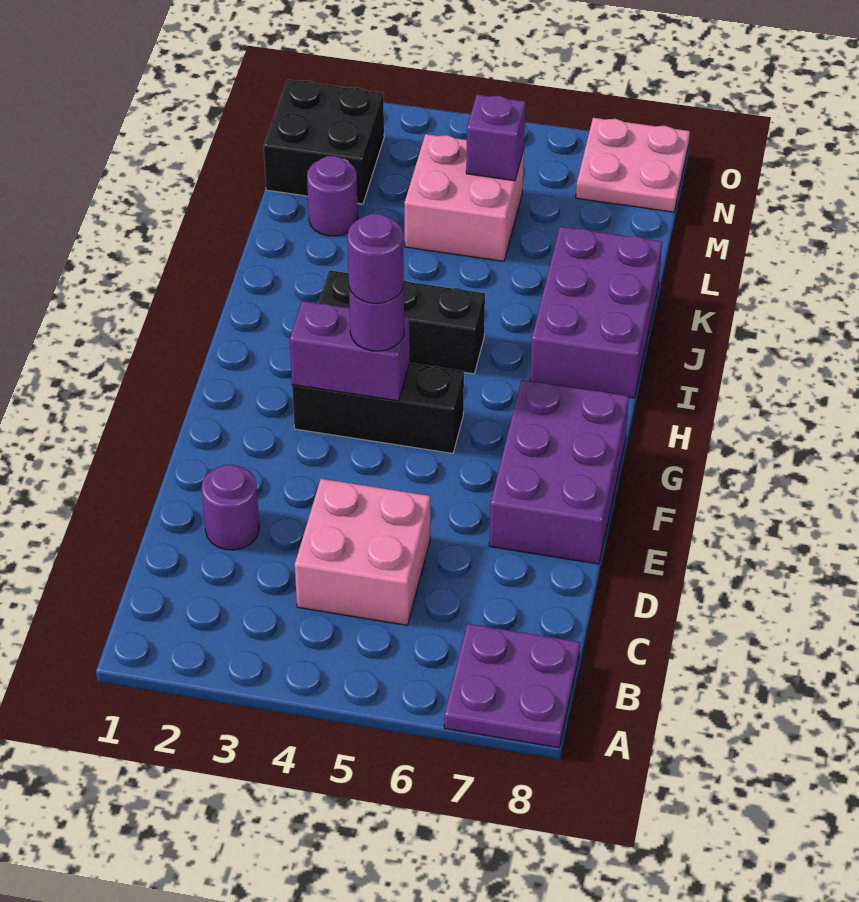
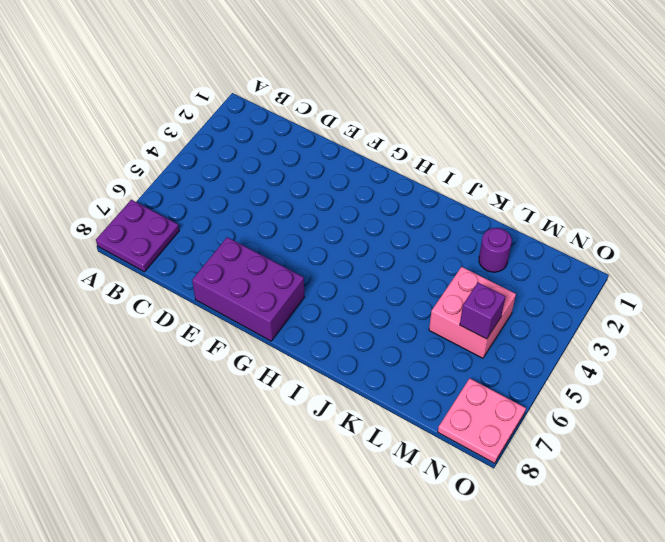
none -> pink brick C4:D5 level 1
none -> purple round brick D2 level 1
none -> black brick G3:G5 level 1

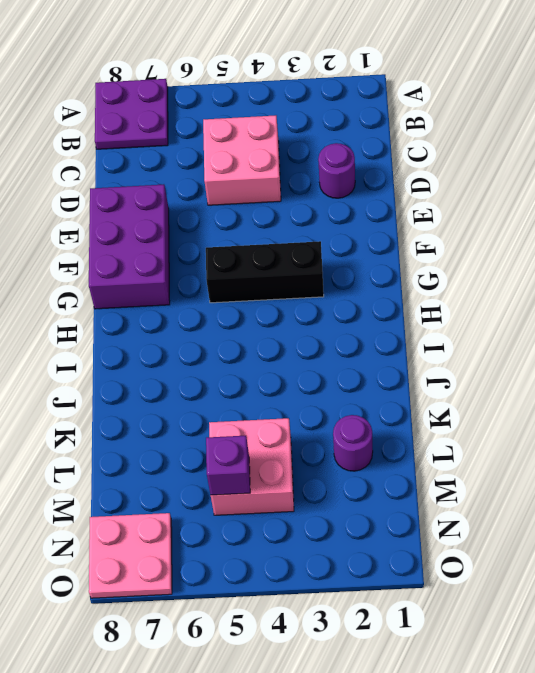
none -> black brick I3:I5 level 1
none -> purple brick I7:K8 level 1
none -> black brick M1:N2 level 1

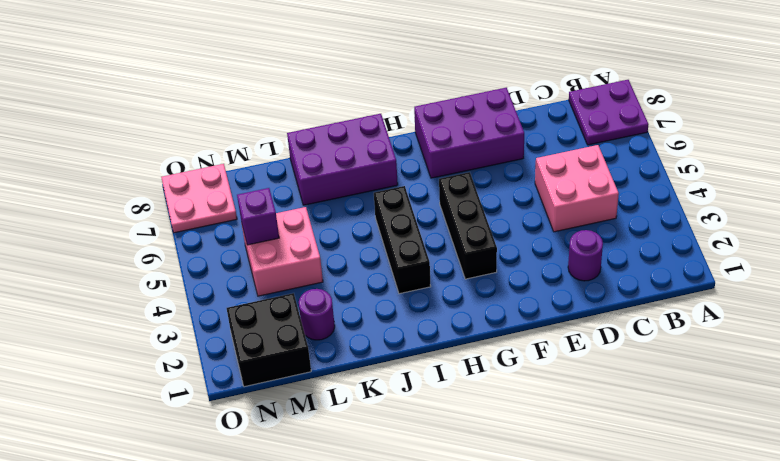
none -> purple brick G3:G4 level 2
none -> purple round brick G4 level 3
none -> purple round brick G4 level 4

